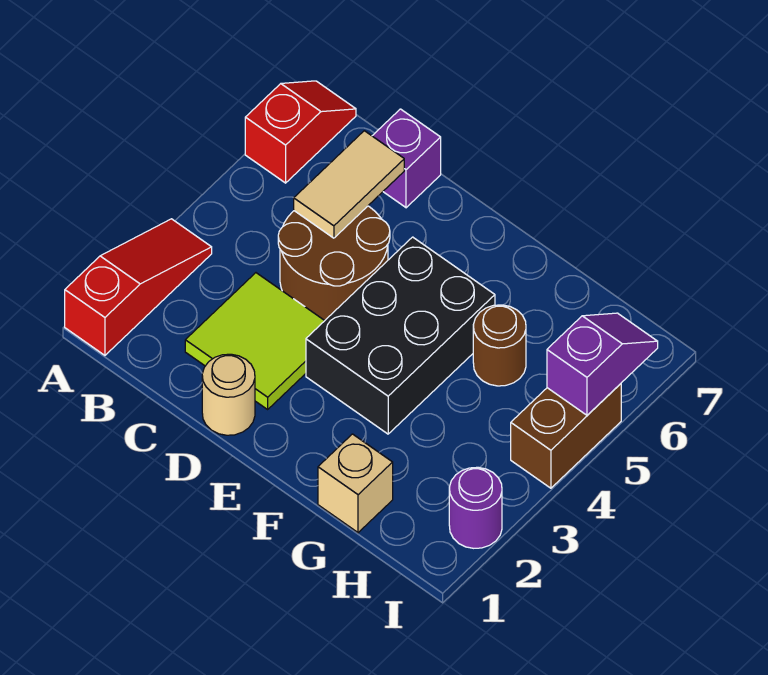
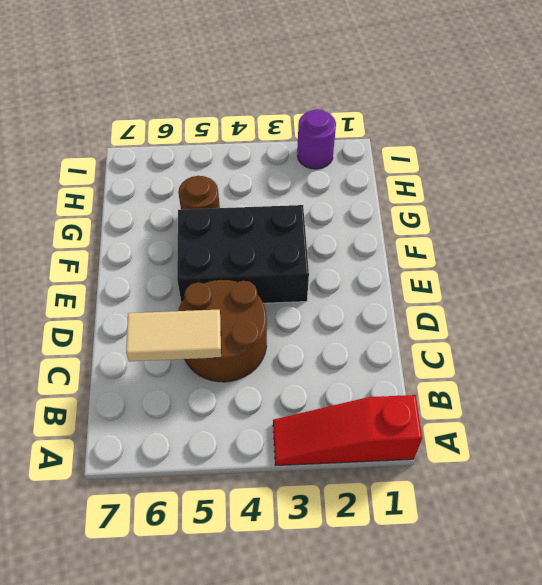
none -> red slope A6:A7 level 1 top 6
none -> lime tile C2:D3 level 1
none -> purple brick C7 level 1

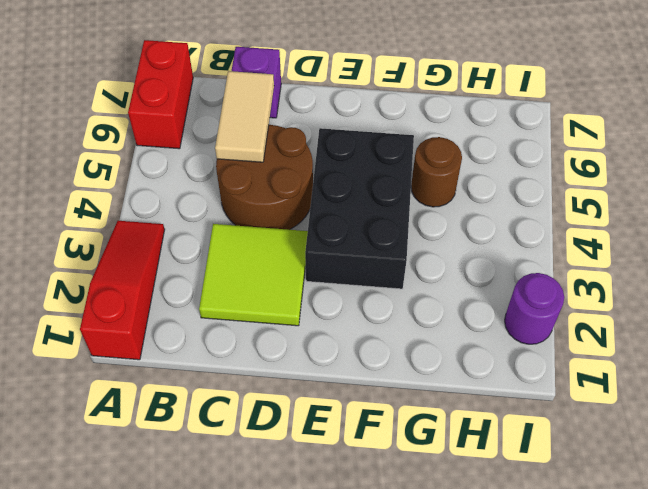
red brick A6:A7 level 1 -> red slope A6:A7 level 1 top 6
none -> tan round brick D1 level 1
none -> tan brick G1 level 1
none -> brown brick I4:I5 level 1

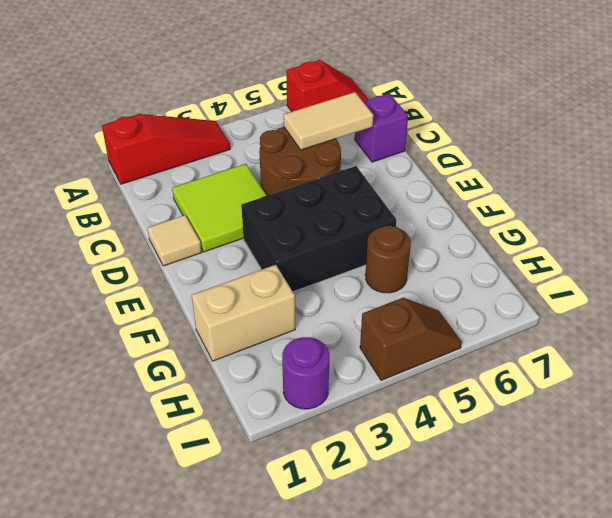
tan tile D1 level 1 -> tan round brick D1 level 1
tan brick G1:G2 level 1 -> tan brick G1 level 1
brown slope I4:I5 level 1 top 4 -> brown brick I4:I5 level 1
none -> purple slope I5:I6 level 2 top 5

